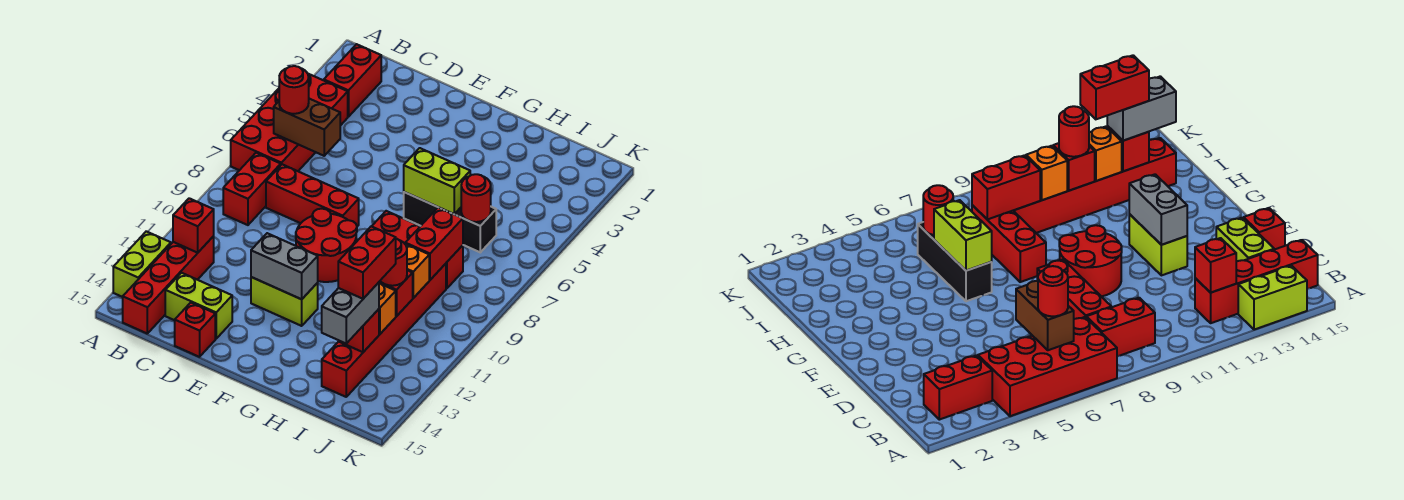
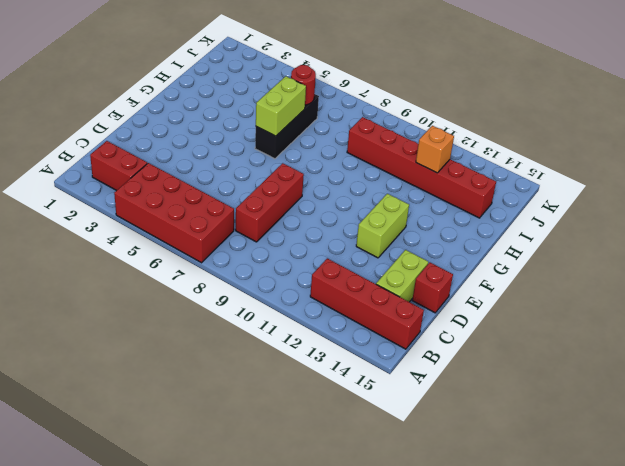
none -> lime brick A13:A14 level 1
none -> red brick B8:B9 level 1
none -> red round brick E9:F10 level 1

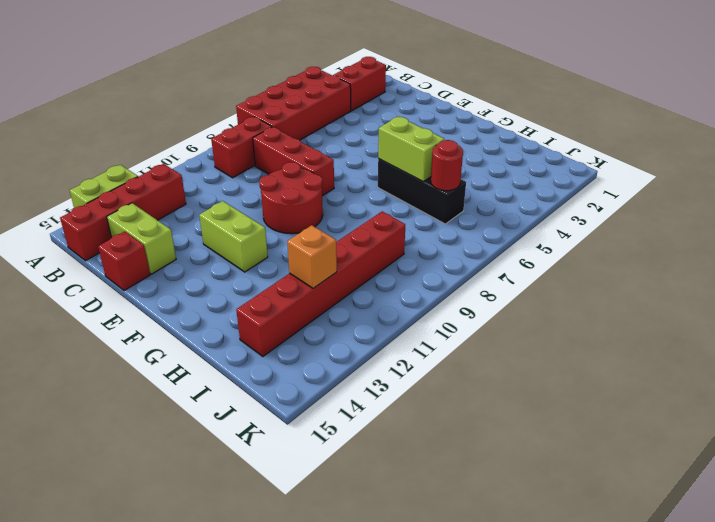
none -> red brick G8:I8 level 1
none -> brown brick B6:C6 level 2
none -> red brick B12 level 2

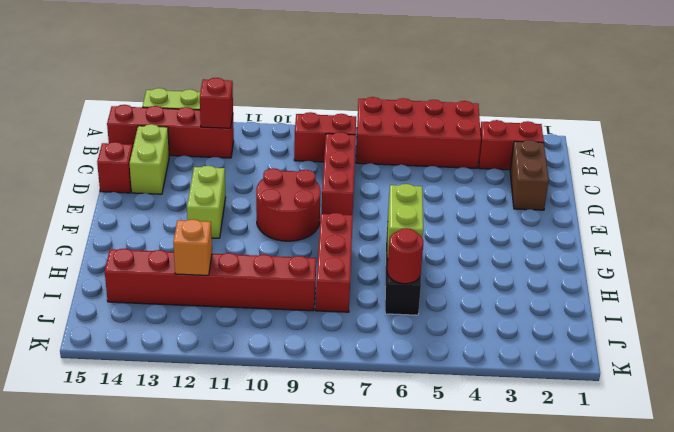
brown brick C2:D2 level 1 -> brown brick B6:C6 level 2
none -> grey brick E12:F12 level 2
none -> red brick I8:I9 level 2
none -> orange brick I10 level 2

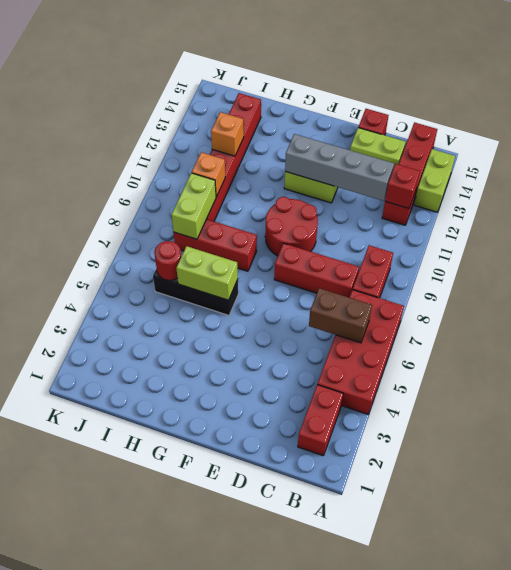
grey brick C12:F12 level 2 -> grey brick E12:F12 level 2
lime brick I8:I9 level 2 -> red brick I8:I9 level 2
none -> red brick I11 level 2
none -> red brick I13 level 2
none -> red round brick B6 level 3

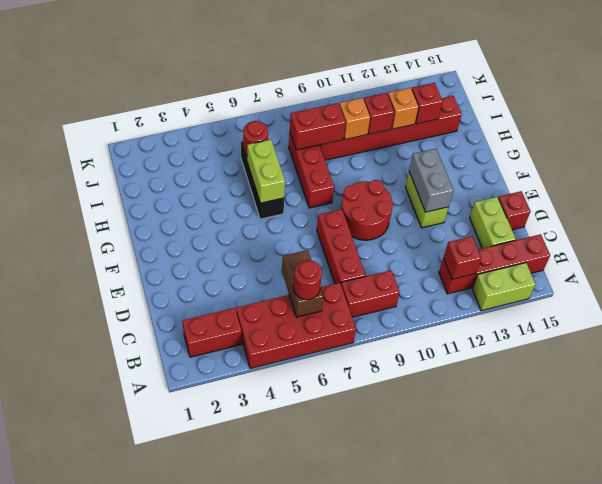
none -> red round brick I11 level 3
none -> grey brick I13:I14 level 3
none -> red brick I12:I13 level 4

